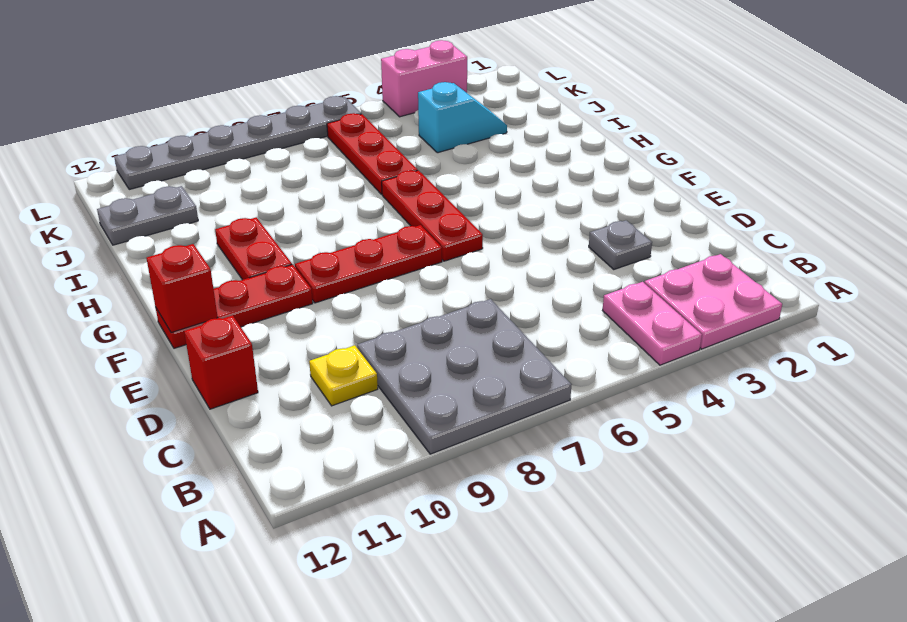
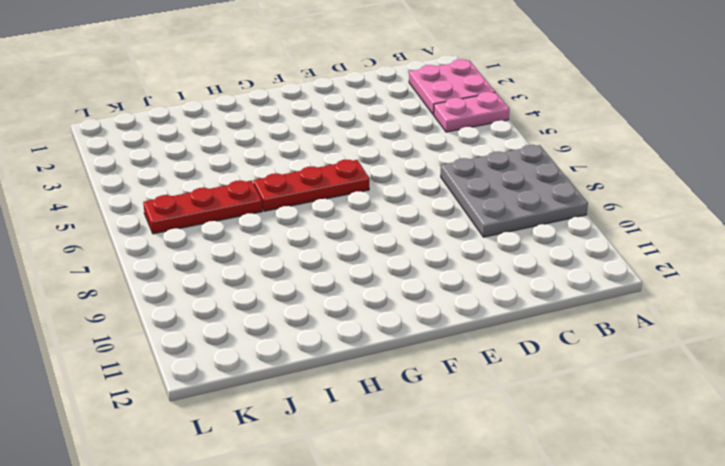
none -> yellow plate C10 level 1
none -> grey plate D3 level 1
none -> red brick D12 level 1

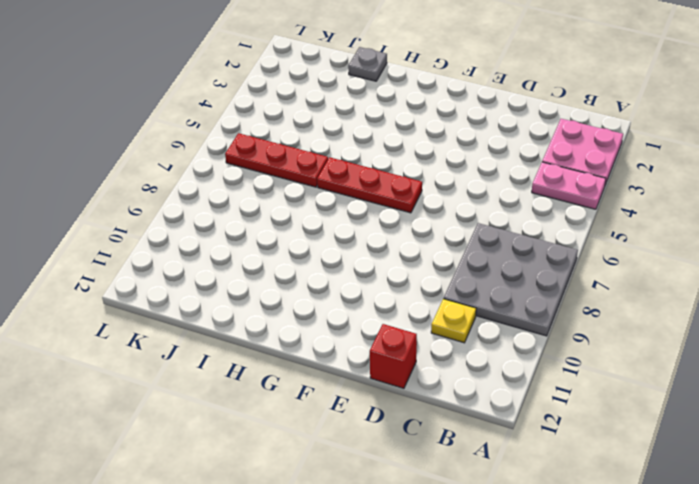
grey plate I1 level 1 -> grey plate D3 level 1
none -> red plate F7:F9 level 1
none -> red plate F10:F12 level 1
none -> red plate G10:H10 level 1

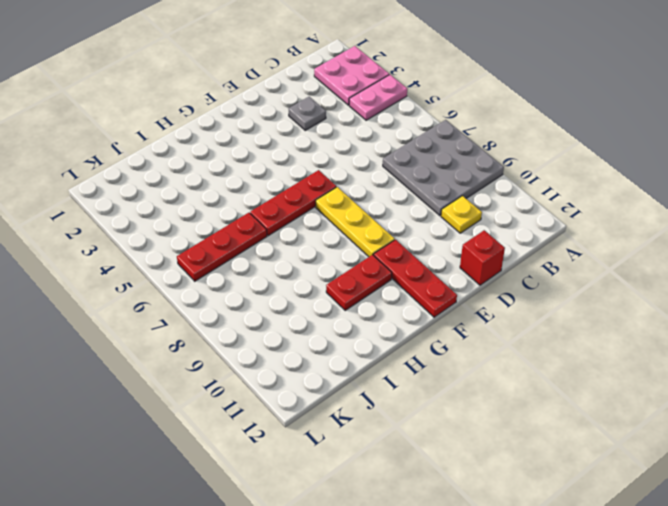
yellow plate F7:F9 level 1 -> red plate F7:F9 level 1
none -> cyan slope J3:J4 level 1 top 4
none -> grey plate J11:J12 level 1
none -> pink brick L3:L4 level 1

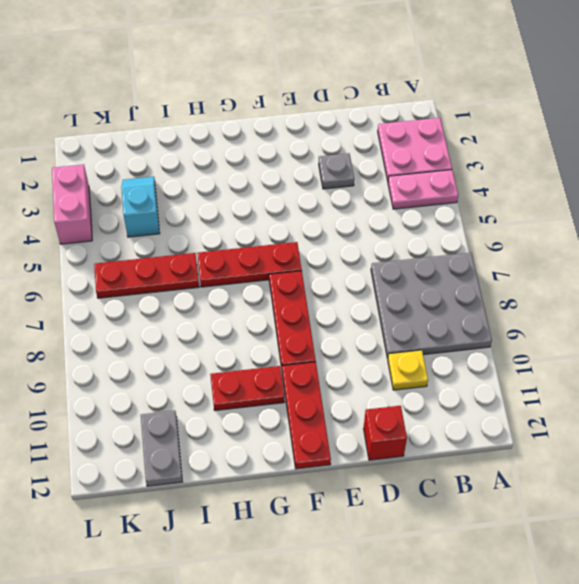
none -> grey plate L6:L11 level 1
none -> red brick F12 level 2

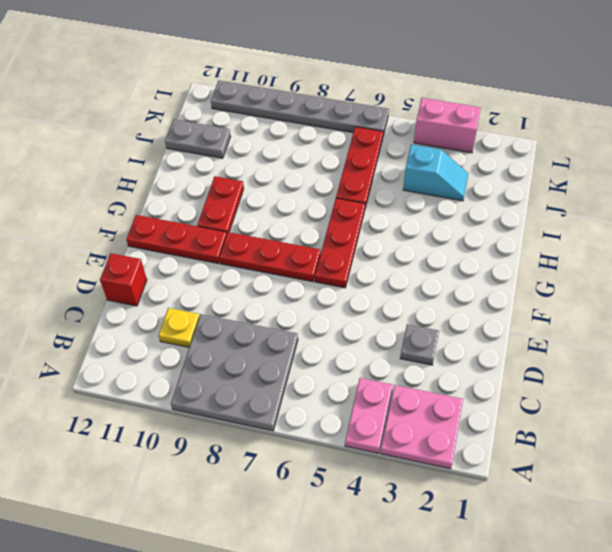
none -> red brick F12 level 2

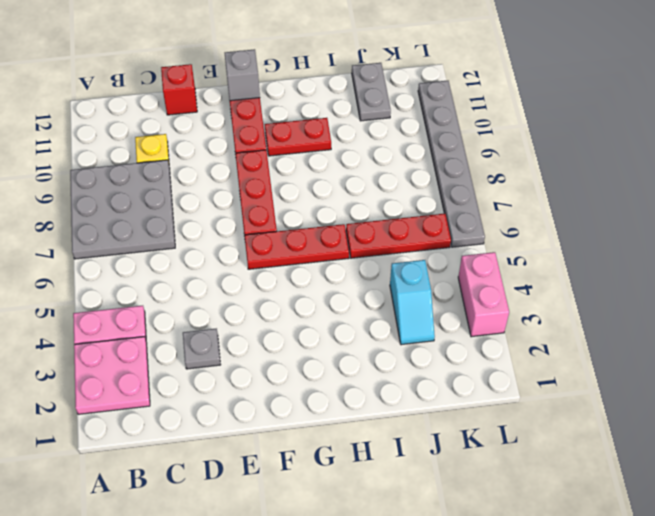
grey brick F12 level 2 -> red brick F12 level 2

